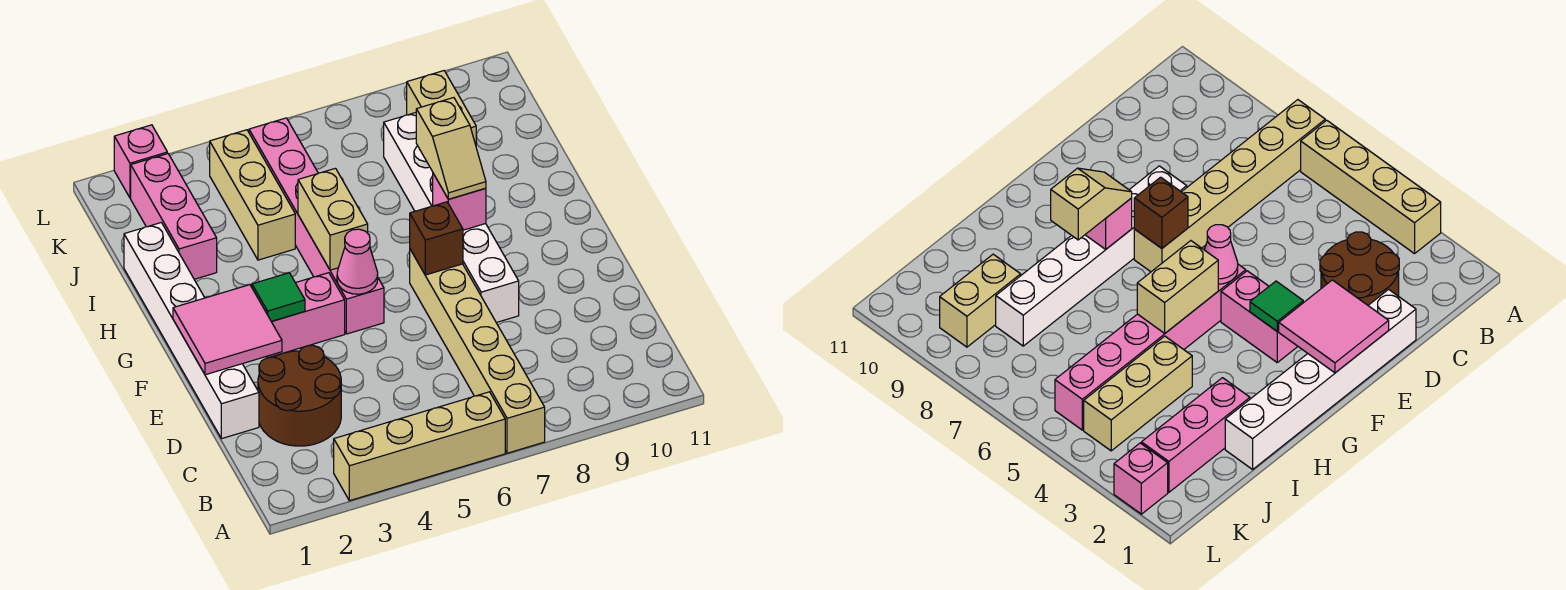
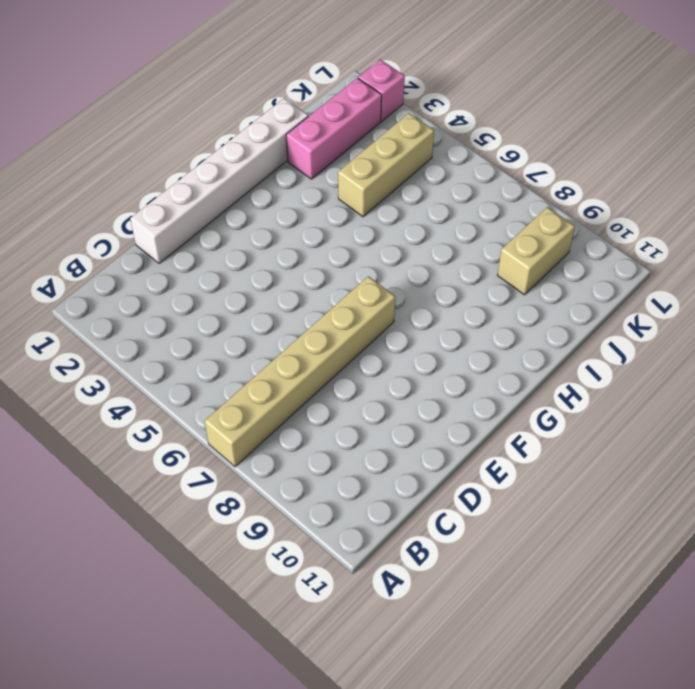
none -> tan brick A3:A6 level 1
none -> brown round brick C2:D3 level 1
none -> white brick E8:J8 level 1

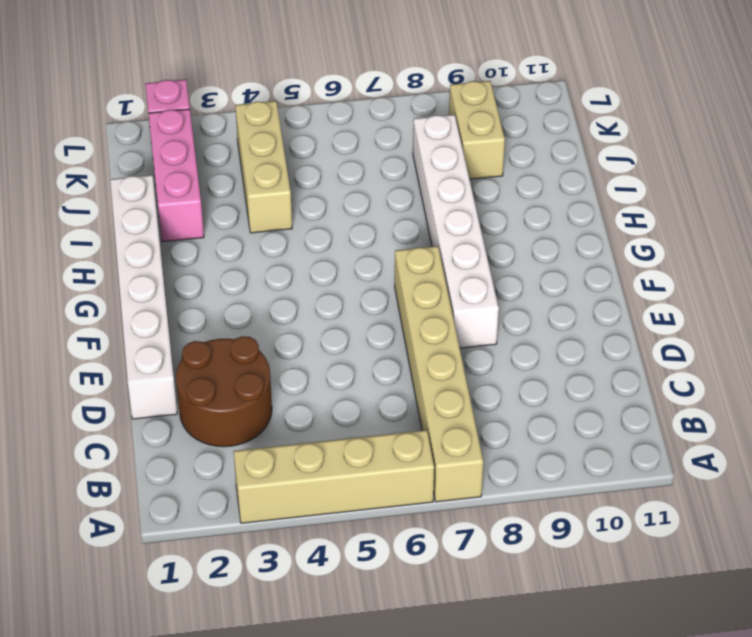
none -> pink brick F3:F4 level 1
none -> pink brick F5:K5 level 1
none -> pink tile E1:F2 level 2

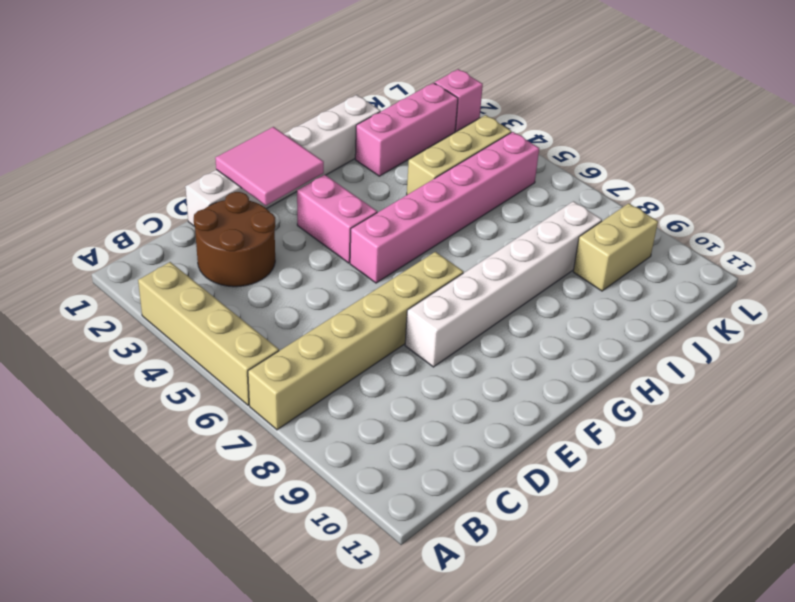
none -> green tile F3 level 2
none -> pink cone F5 level 2
none -> brown brick F7 level 2

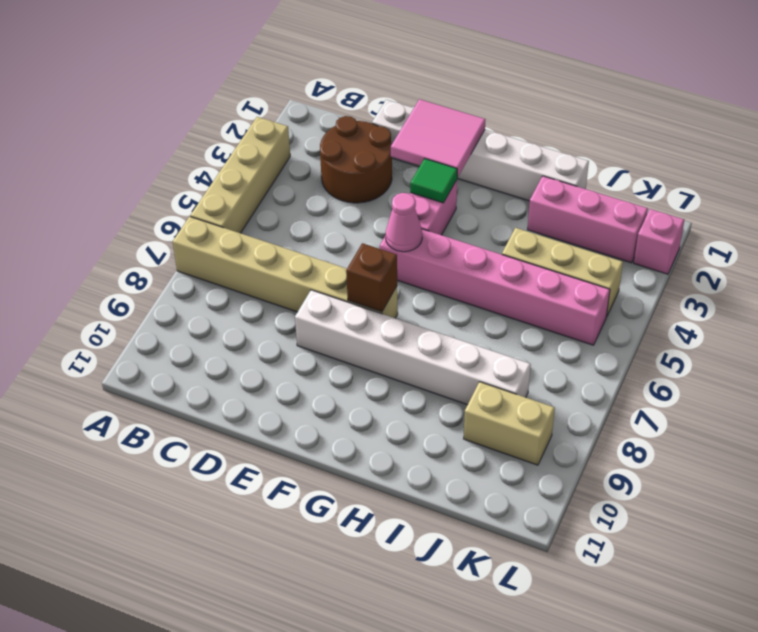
none -> tan brick G5:H5 level 2
none -> pink brick G8 level 2
none -> tan slope G8:H8 level 3 top H

